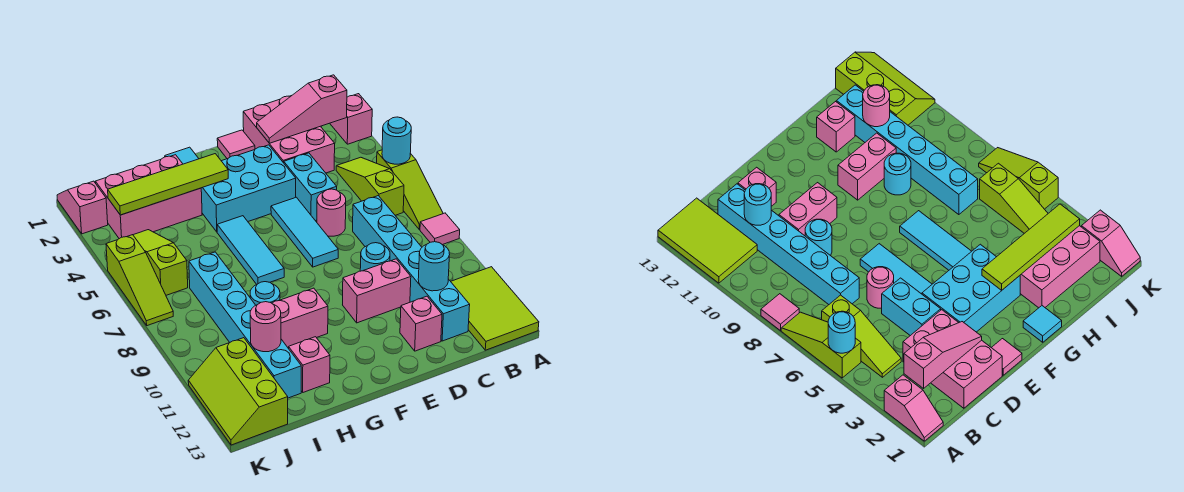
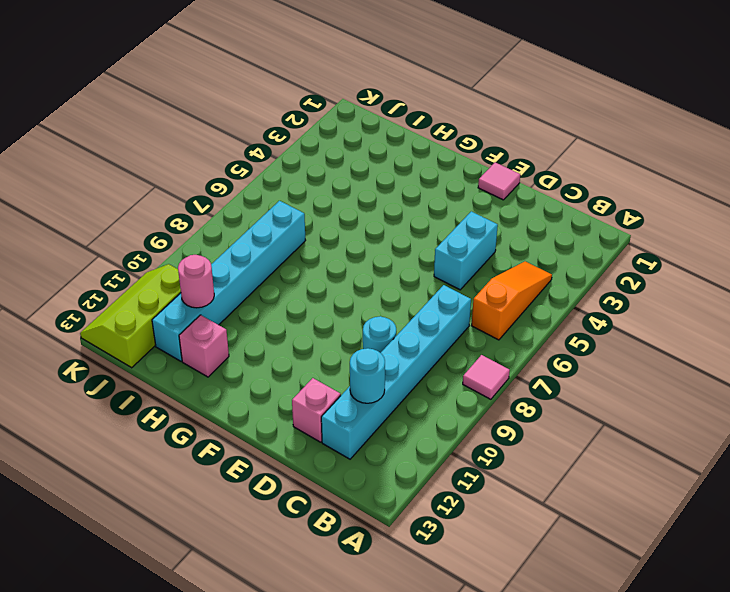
orange slope B4:B6 level 1 top 6 -> lime slope B4:B6 level 1 top 6
none -> pink slope A1:A2 level 1 top 2
none -> lime slope A5:A7 level 1 top 5
none -> lime tile A11:B13 level 1
none -> pink brick C1:D3 level 1

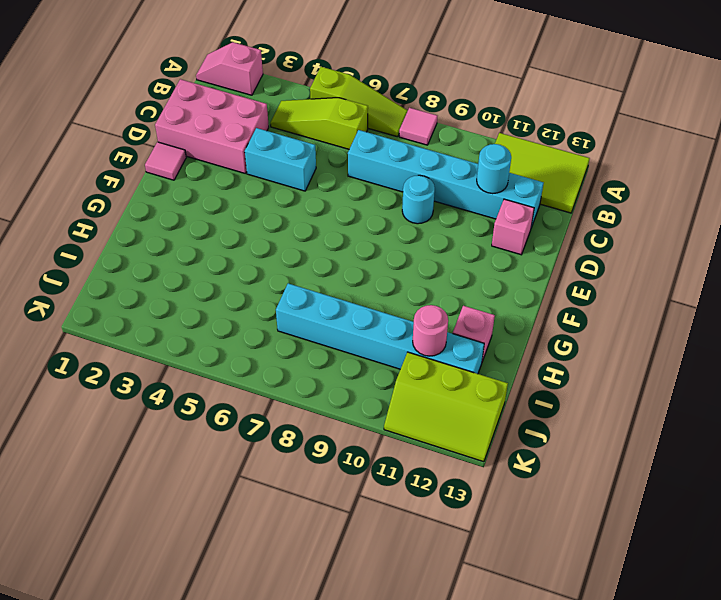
none -> pink round brick D6 level 1
none -> pink brick D10:E10 level 1
none -> cyan brick E3:G4 level 1
none -> cyan tile E5:E7 level 1

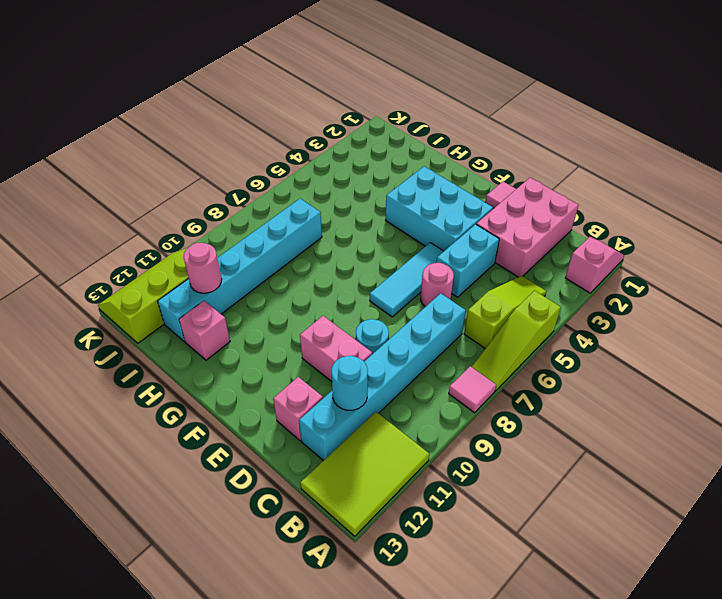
none -> cyan tile G1 level 1
none -> cyan tile G5:G7 level 1
none -> pink brick G10:H10 level 1
none -> pink brick H2:J3 level 1

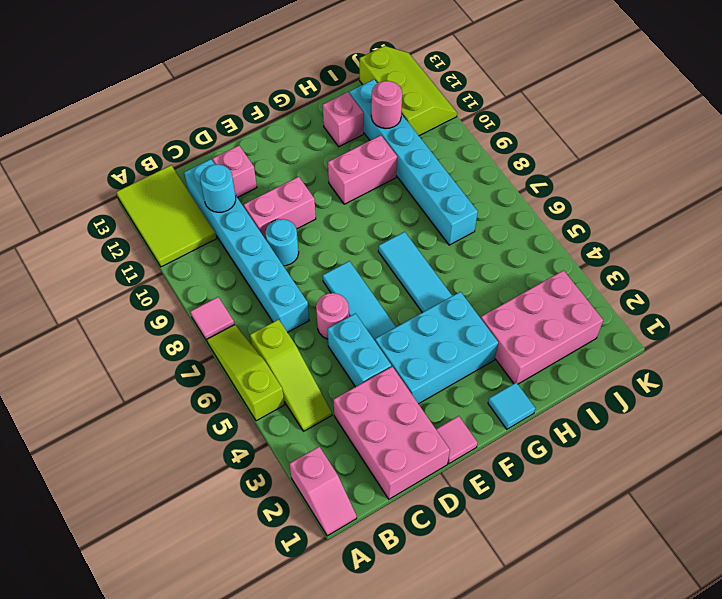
none -> cyan round brick H9 level 1
none -> lime slope J4:J6 level 1 top 6
none -> pink slope K1:K2 level 1 top 2
none -> lime slope K5:K7 level 1 top 5

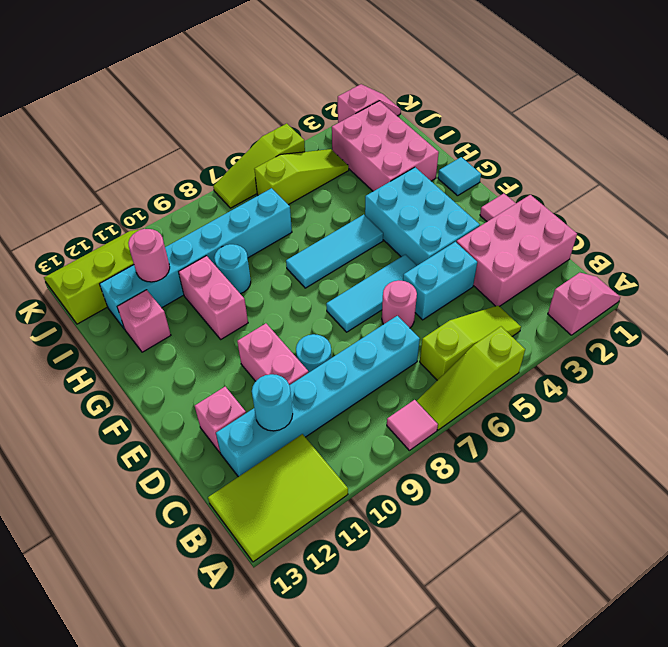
none -> cyan round brick A5 level 2
none -> pink slope B2:D2 level 2 top B
none -> lime tile G3:J3 level 2

